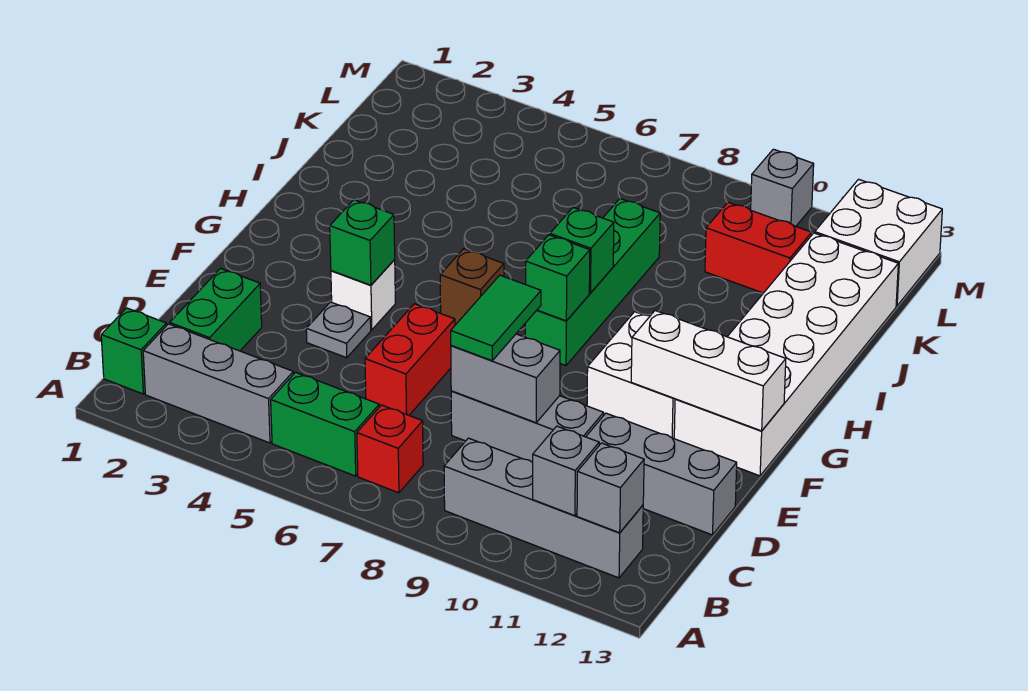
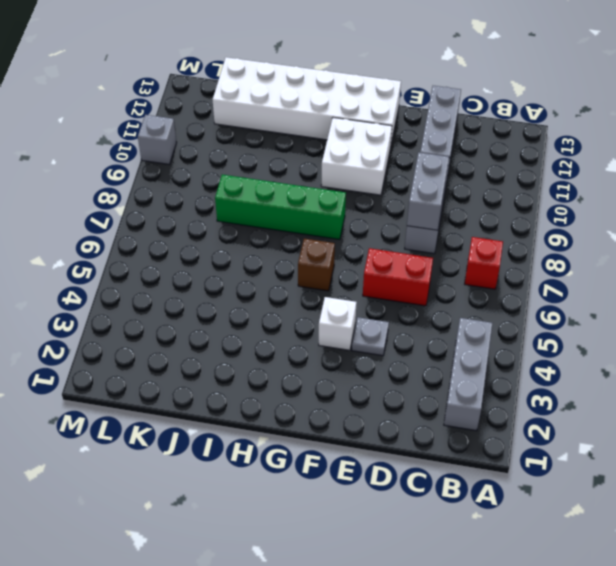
none -> green brick B1 level 1
none -> green brick B5:B6 level 1
none -> grey brick B9:B12 level 1

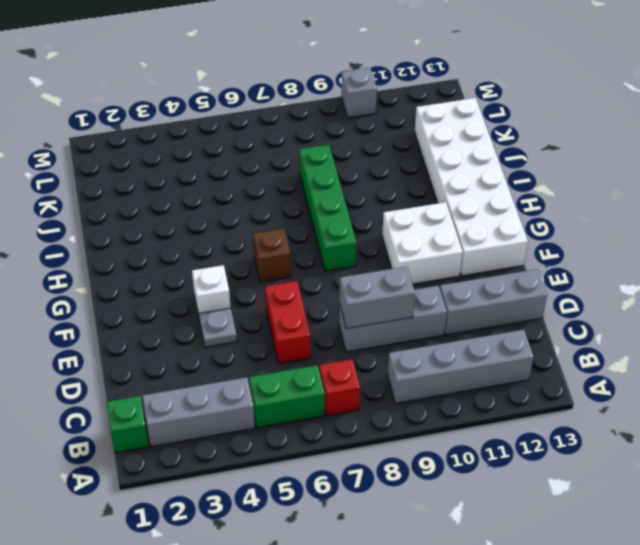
none -> green brick C2:D2 level 1
none -> red brick K10:K11 level 1
none -> white brick L12:M13 level 1

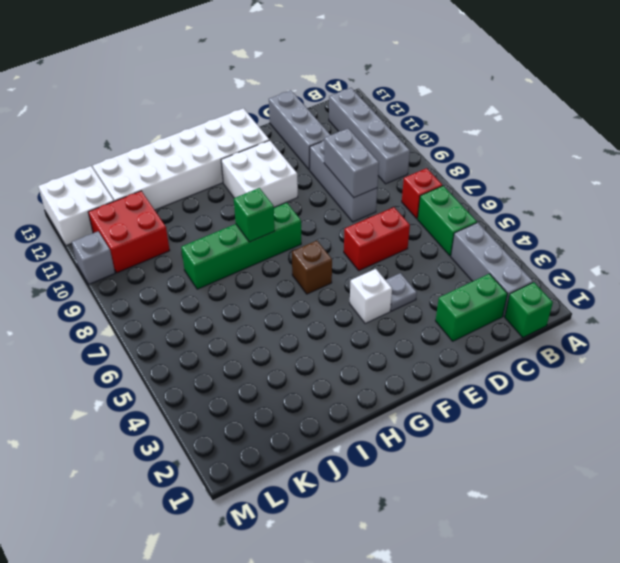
red brick K10:L11 level 1 -> red brick K10:K11 level 1
none -> grey brick B11 level 2
none -> grey brick B12 level 2
none -> green brick F4 level 2

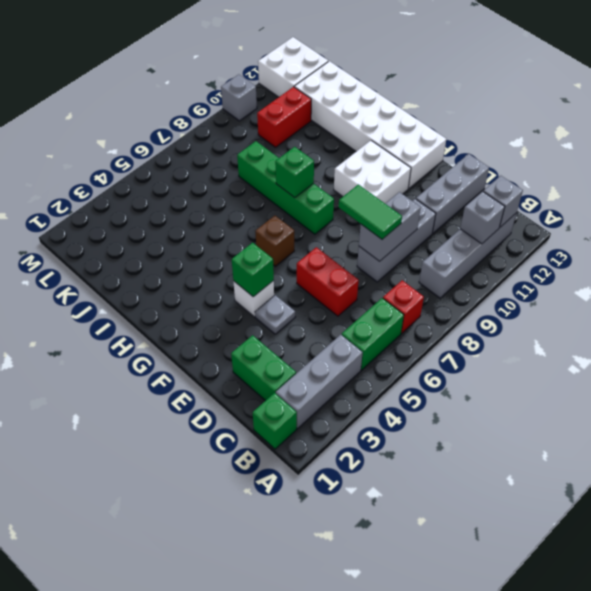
none -> white brick F11:F13 level 2
none -> green brick G8 level 2

